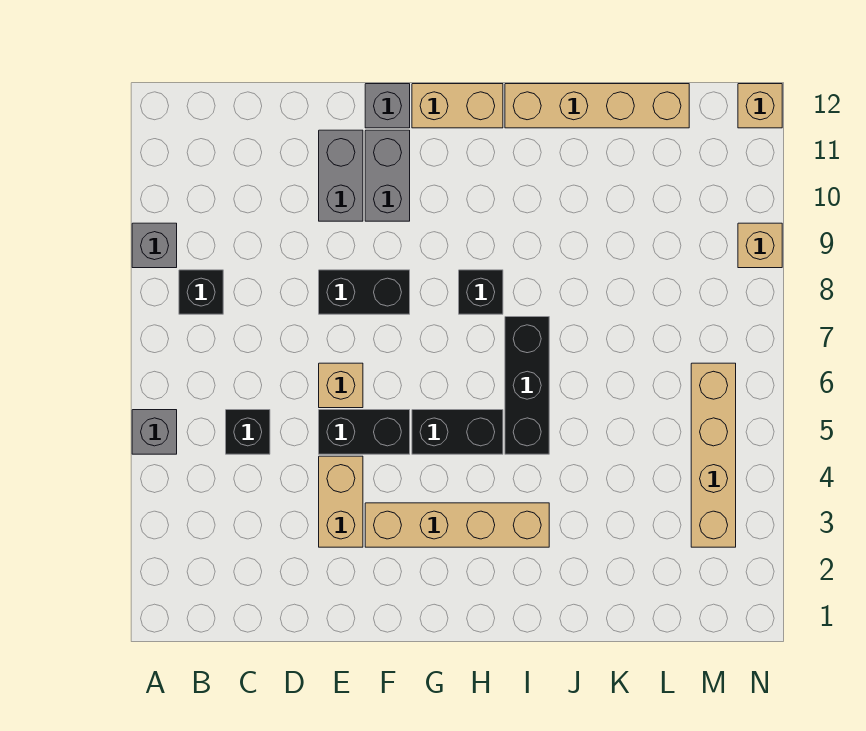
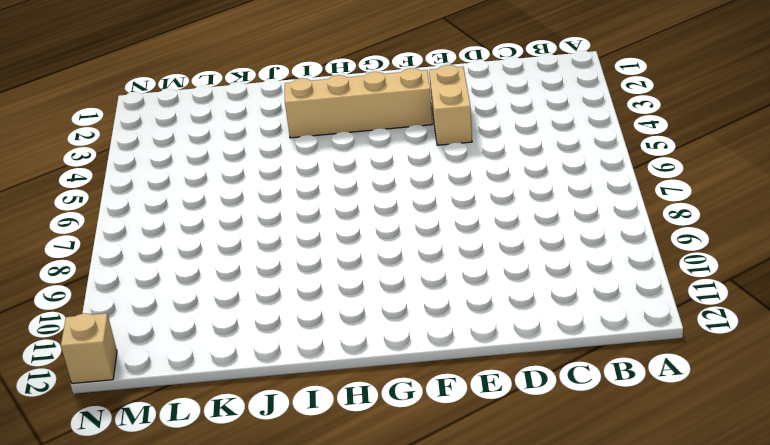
none -> grey brick A5 level 1
none -> grey brick A9 level 1
none -> black brick B8 level 1

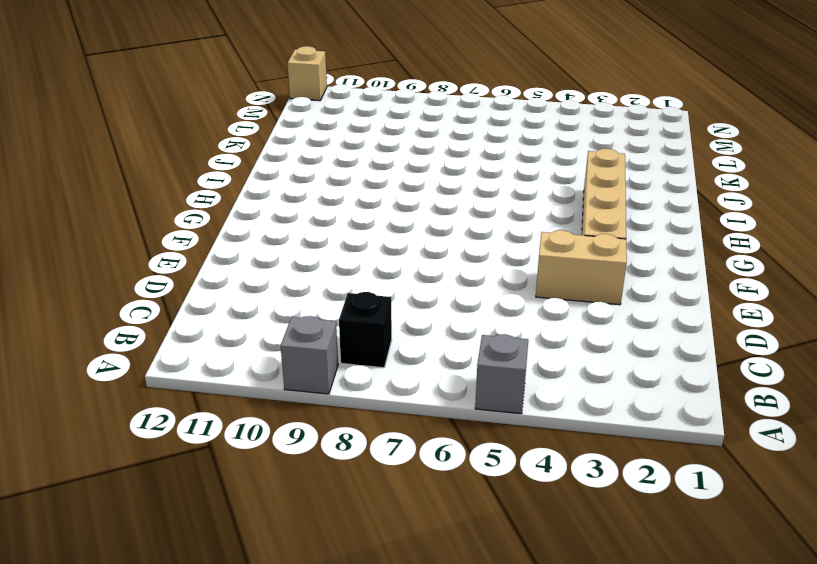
none -> black brick C5 level 1
none -> black brick E5:F5 level 1
none -> tan brick E6 level 1

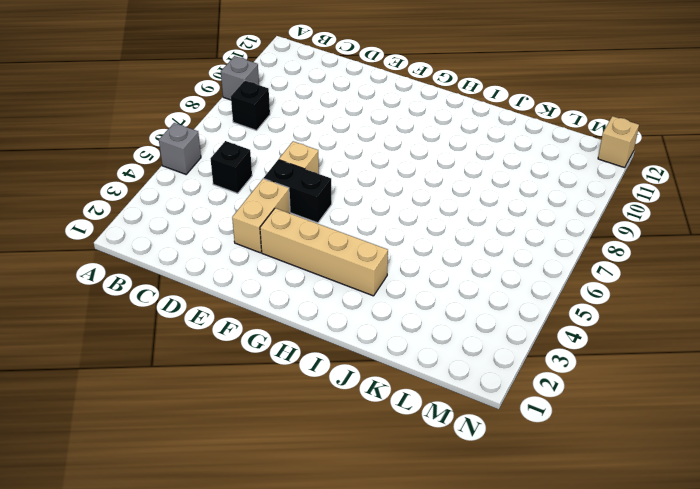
none -> black brick E8:F8 level 1
none -> grey brick E10:E11 level 1
none -> grey brick F10:F11 level 1

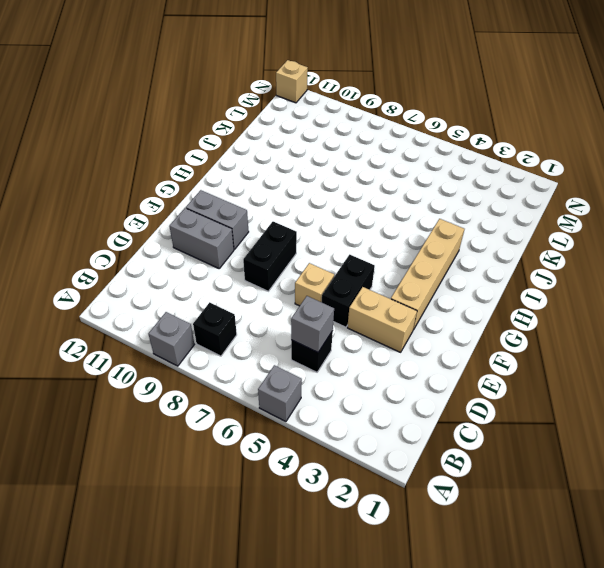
grey brick C5 level 2 -> grey brick F12 level 1
none -> black brick G5:H5 level 1
none -> tan brick G12:H12 level 1
none -> black brick H8 level 1

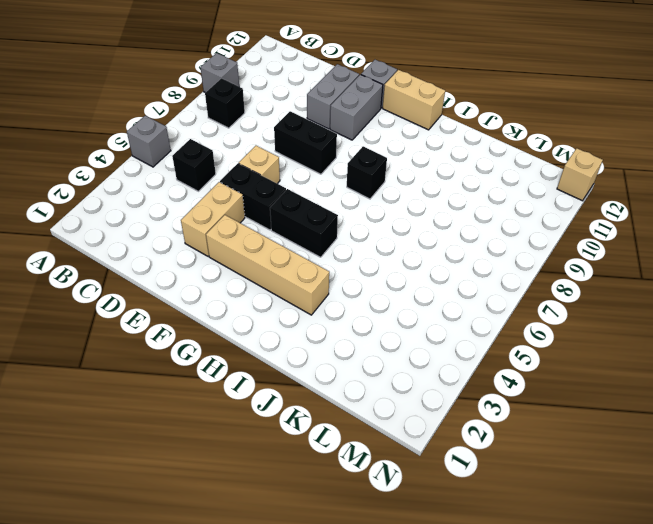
none -> black brick I5:I7 level 1
none -> tan brick I12:L12 level 1
none -> tan brick M3:M6 level 1

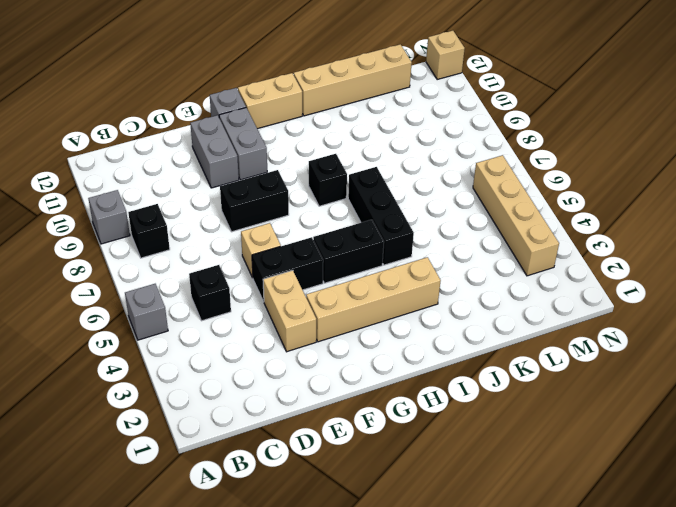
none -> tan brick N9 level 1

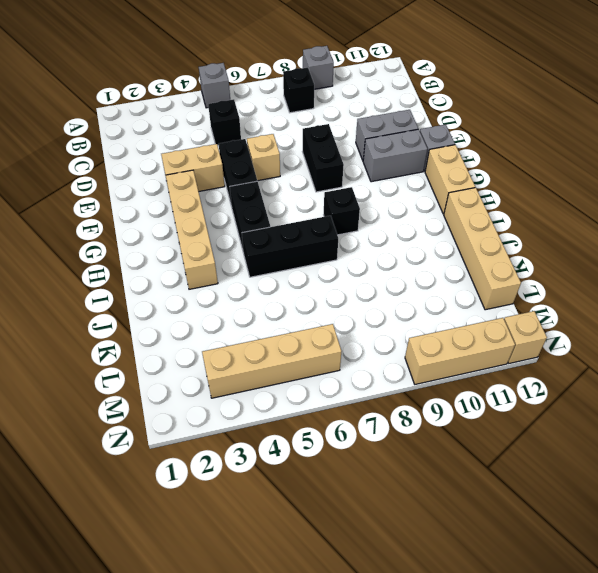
tan brick N9:N11 level 1 -> tan brick N9 level 1

